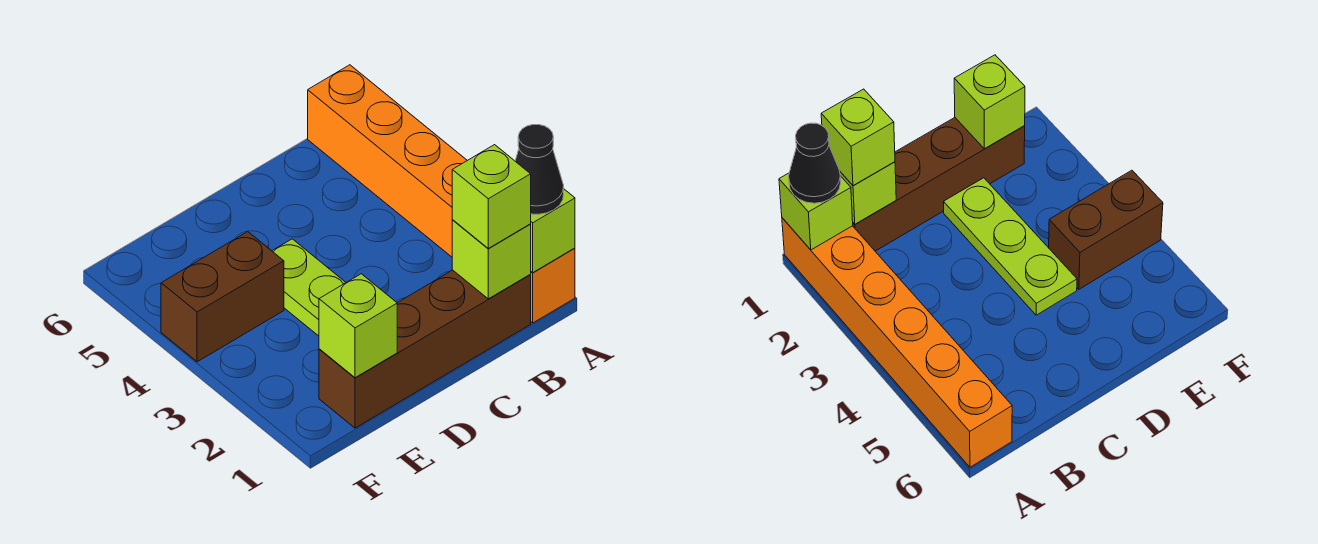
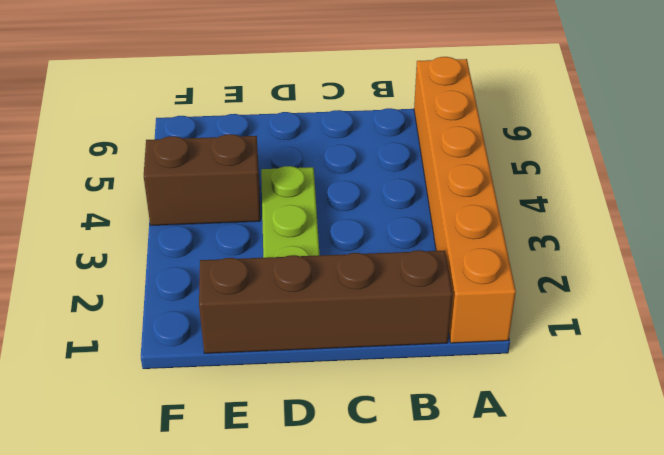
none -> lime brick A1 level 2
none -> lime brick B1 level 2

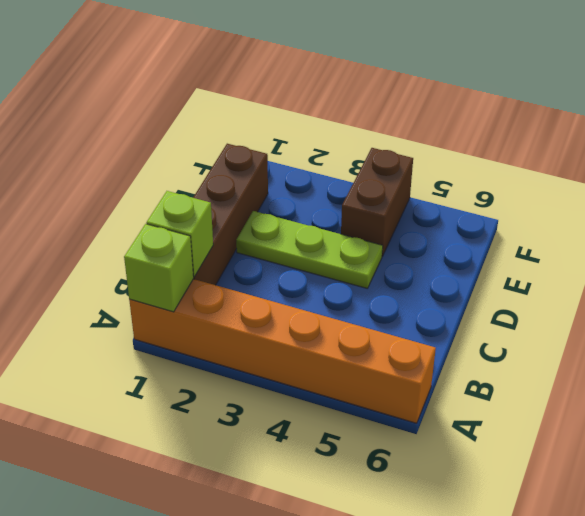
none -> lime brick E1 level 2
none -> black cone A1 level 3

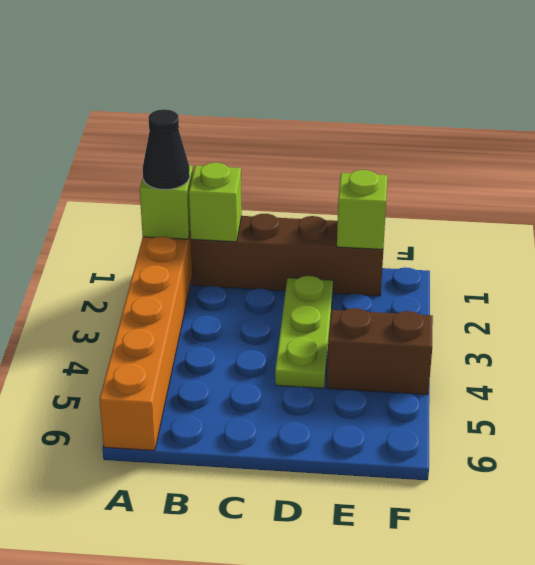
none -> lime brick B1 level 3

